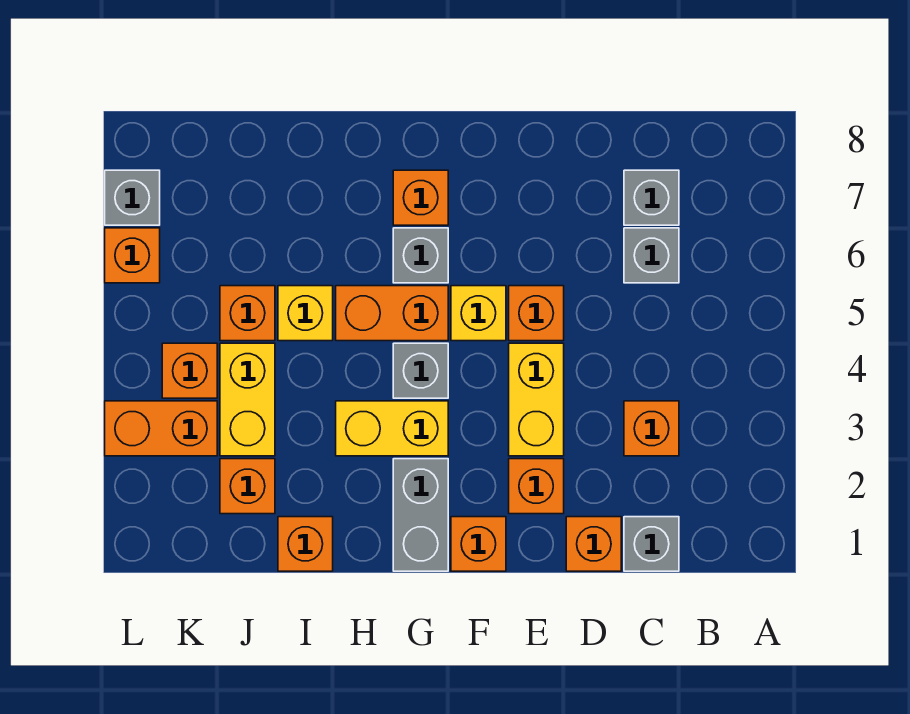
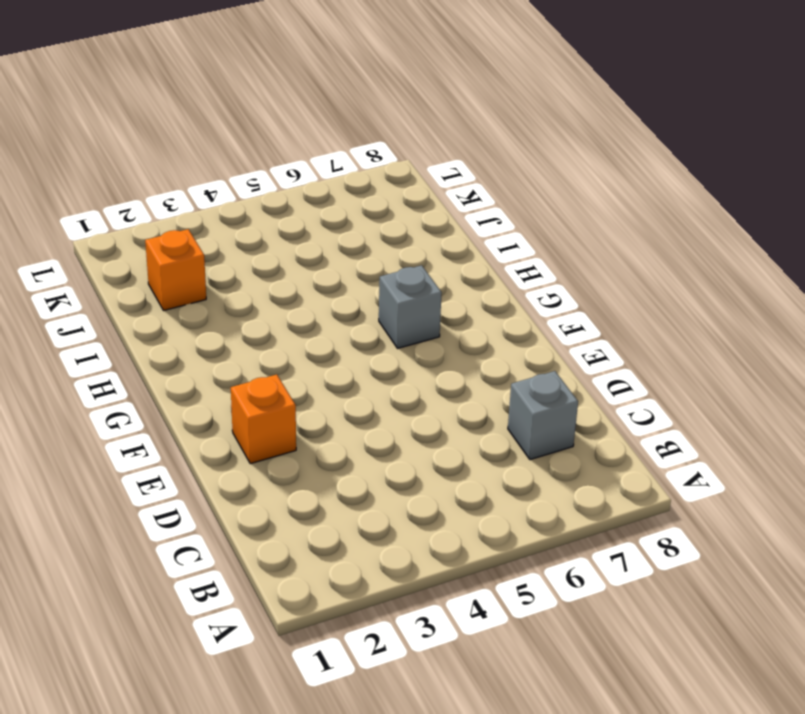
none -> grey brick C1 level 1
none -> orange brick C3 level 1
none -> grey brick C6 level 1

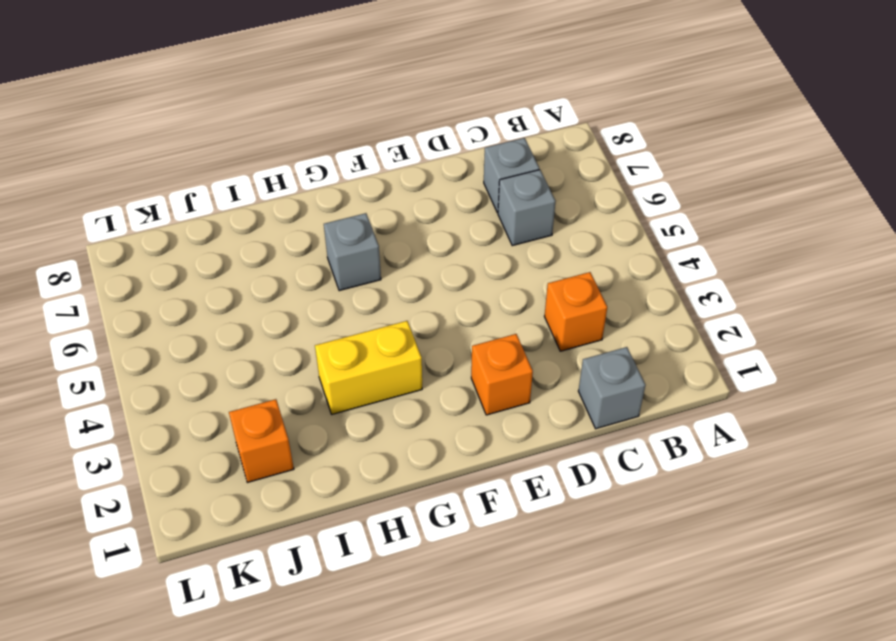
none -> orange brick D1 level 1
none -> yellow brick E3:E4 level 1
none -> orange brick E5 level 1

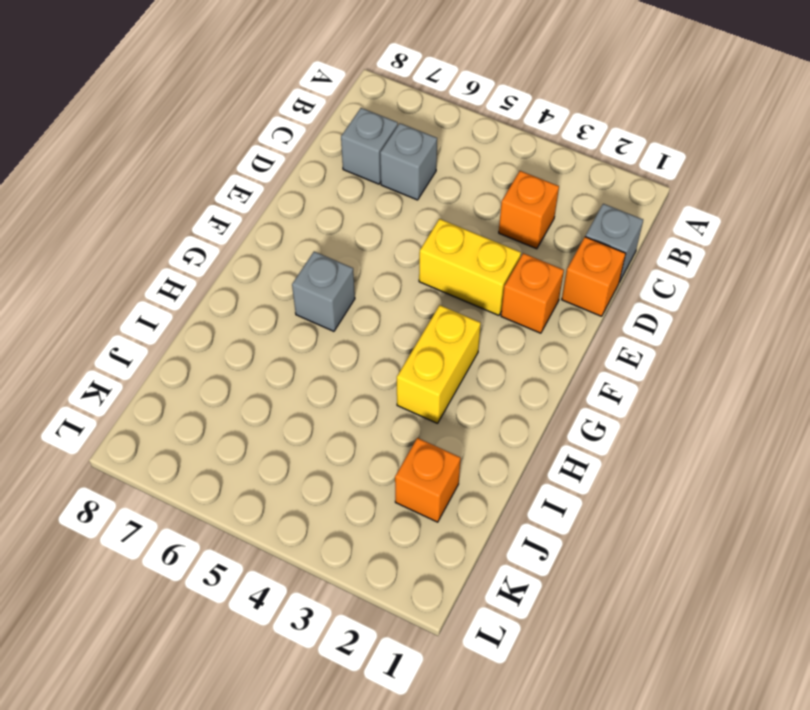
none -> orange brick E5 level 1
none -> orange brick F1 level 1
none -> yellow brick F5 level 1

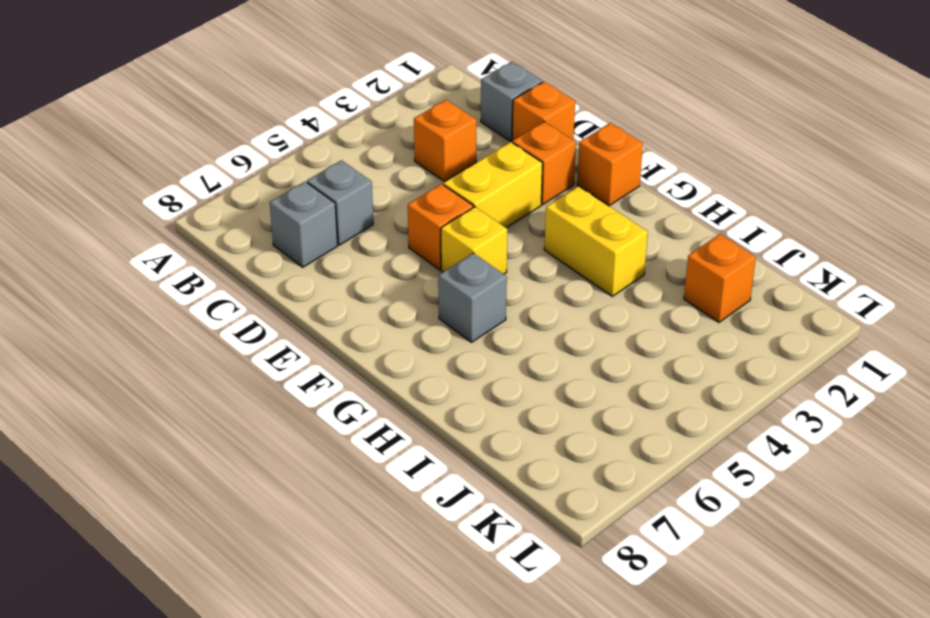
none -> grey brick G1:G2 level 1
none -> grey brick G4 level 1
none -> orange brick G5:H5 level 1

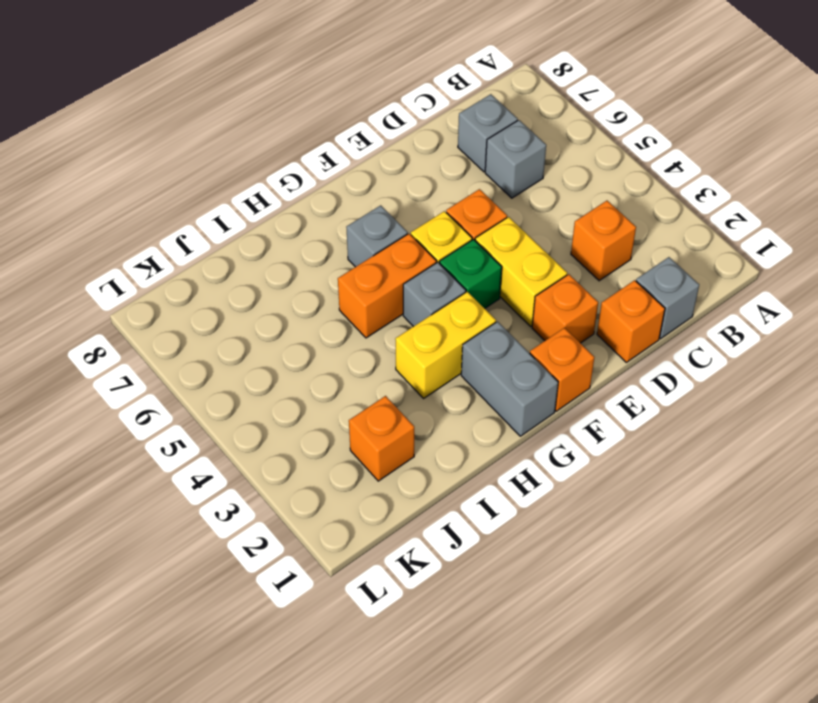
green brick F4 level 1 -> none
none -> orange brick G7 level 1
none -> orange brick I1 level 1
none -> yellow brick I5 level 1

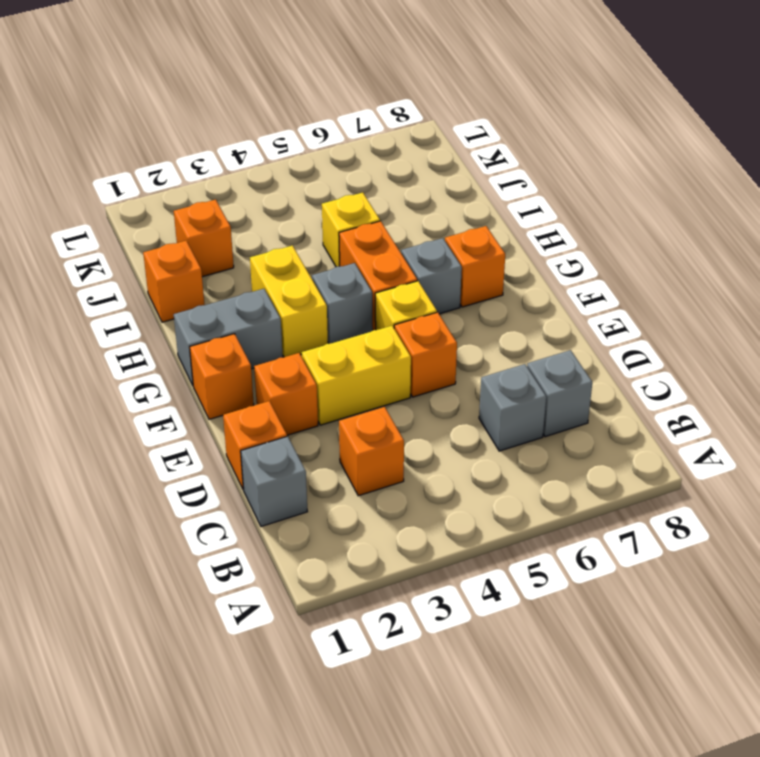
none -> yellow brick J3:J4 level 1
none -> orange brick J5 level 1
none -> orange brick K3:L3 level 1

